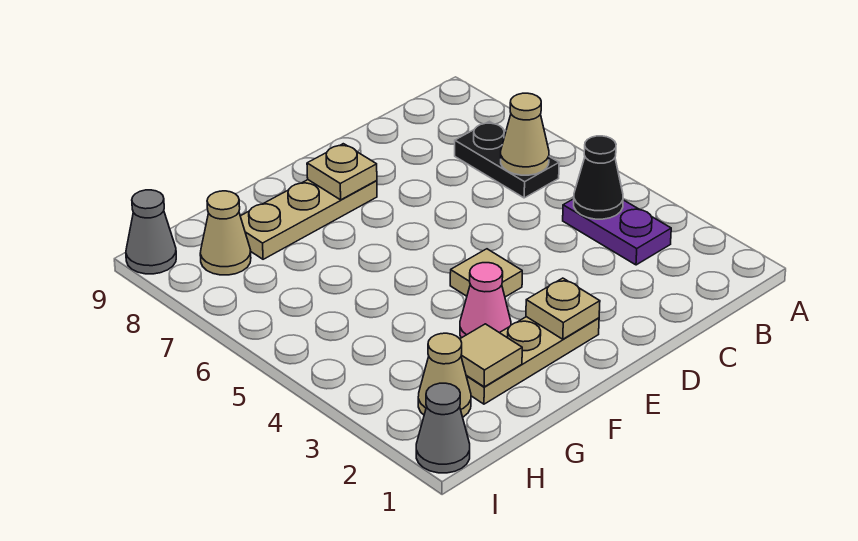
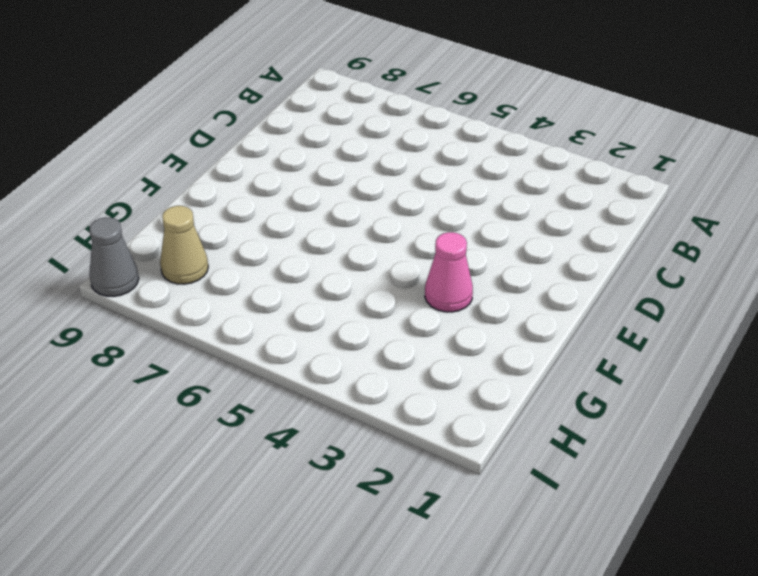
none -> purple plate B3:B4 level 1
none -> black plate B6:B7 level 1
none -> tan plate E2:G2 level 1

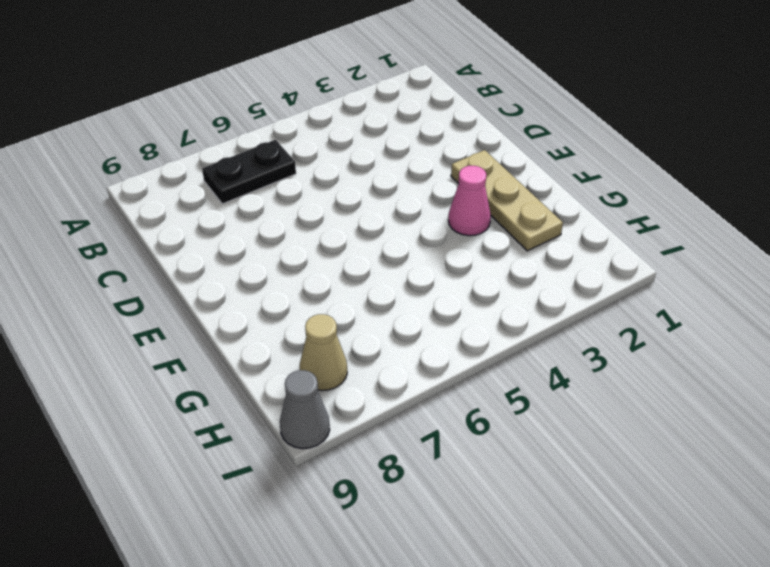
none -> purple plate B3:B4 level 1
none -> tan tile E4 level 1
none -> tan plate E8:G8 level 1

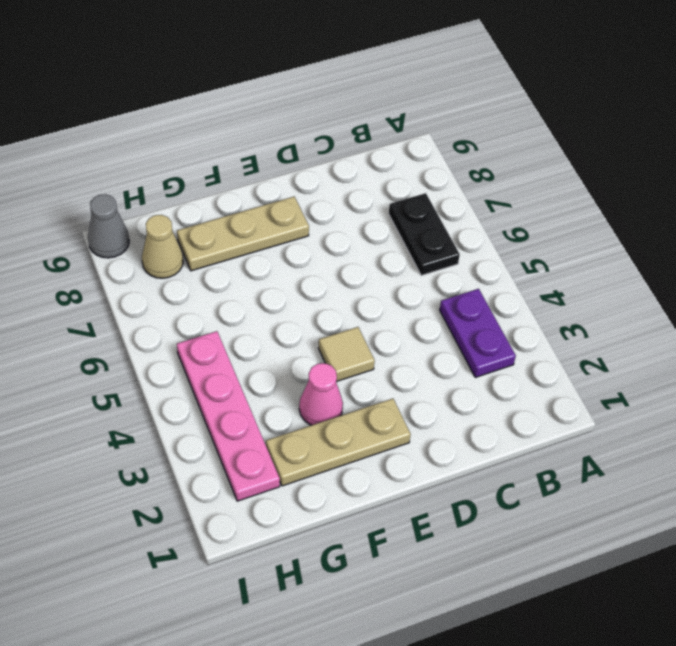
pink plate H2:H5 level 1 -> tan cone H2 level 1
none -> grey cone I1 level 1
none -> black cone B4 level 2
none -> tan cone B6 level 2

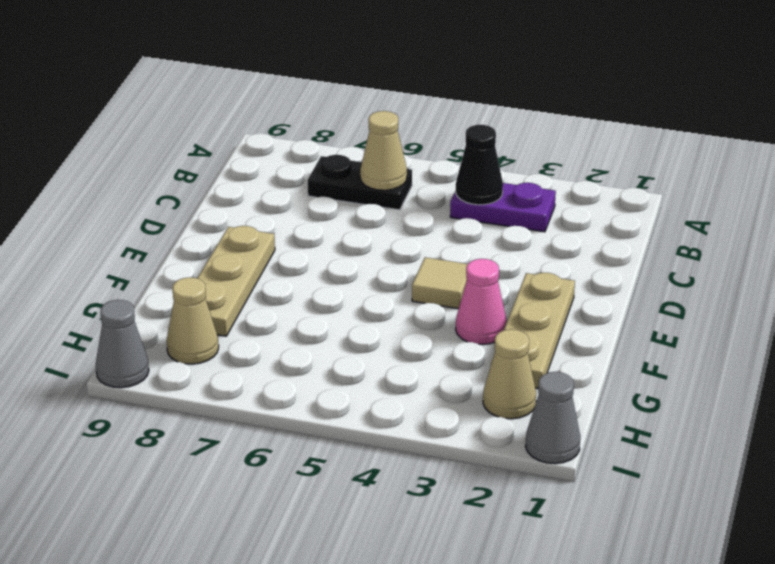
none -> tan plate E2 level 2
none -> tan plate E8 level 2
none -> tan tile G2 level 2

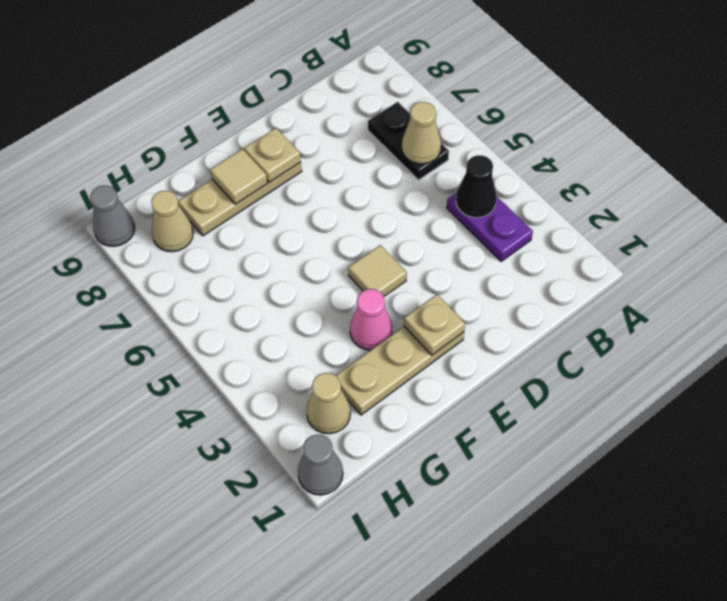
tan tile F8 level 2 -> tan tile G2 level 2

